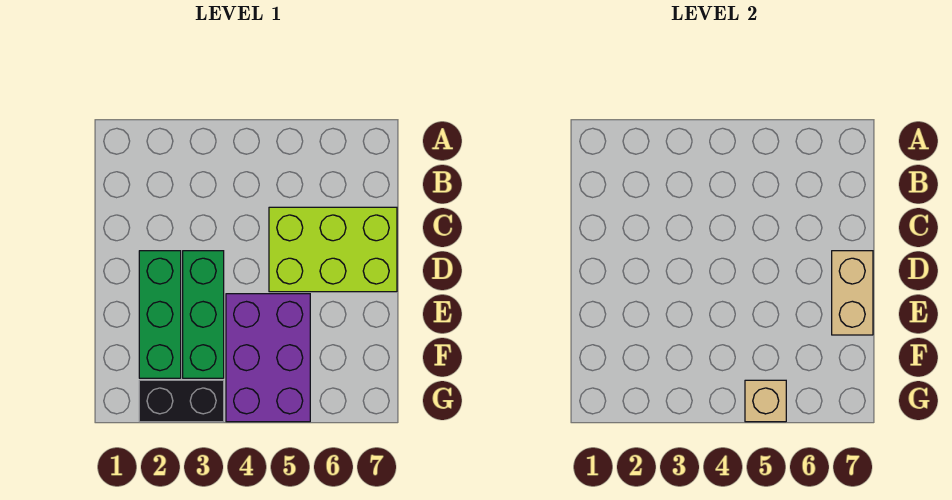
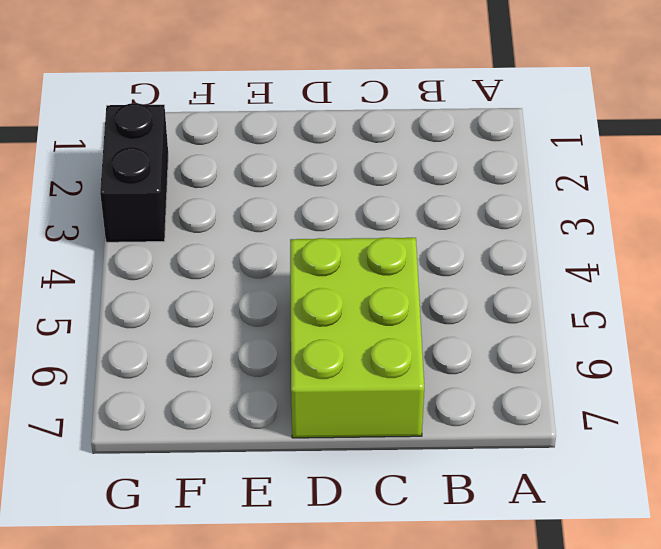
none -> green brick D2:F2 level 1
none -> green brick D3:F3 level 1

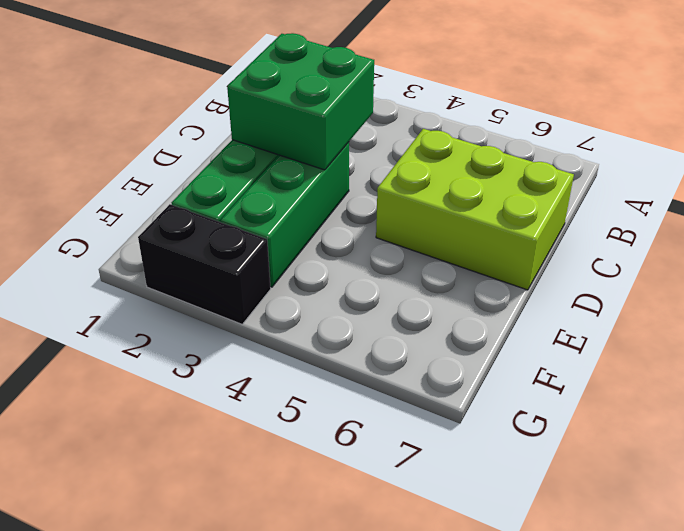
green brick C2:D3 level 2 -> none
none -> purple brick E4:G5 level 1
none -> tan brick D7:E7 level 2

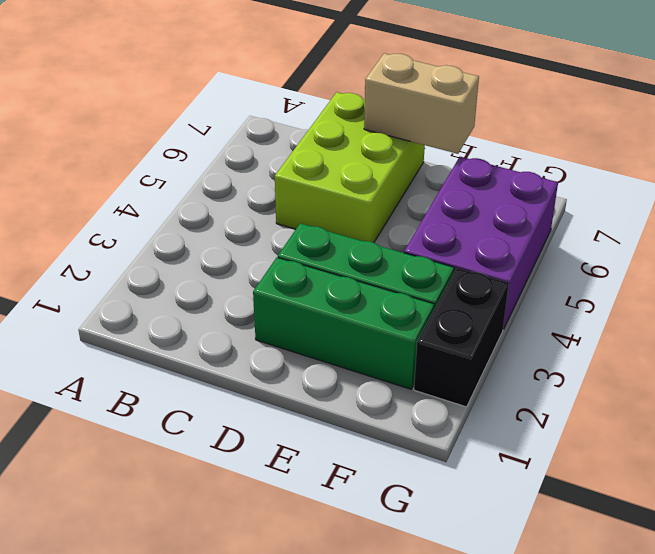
purple brick F4:G6 level 1 -> purple brick E4:G5 level 1
none -> tan brick G5 level 2

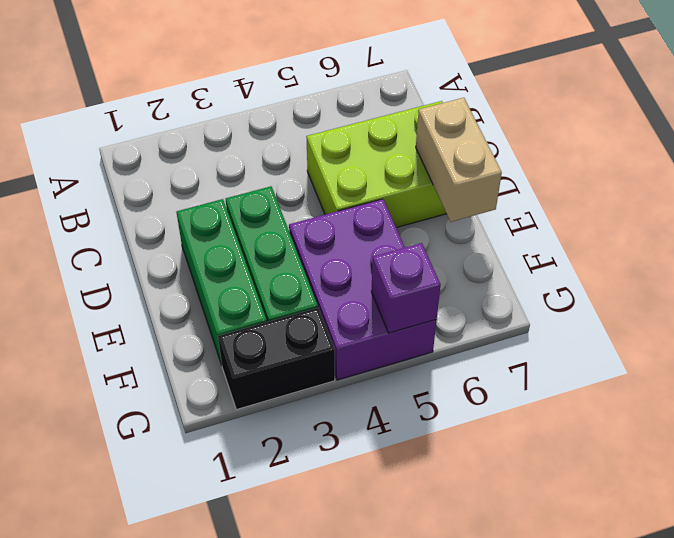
purple brick G5 level 2 -> tan brick G5 level 2

